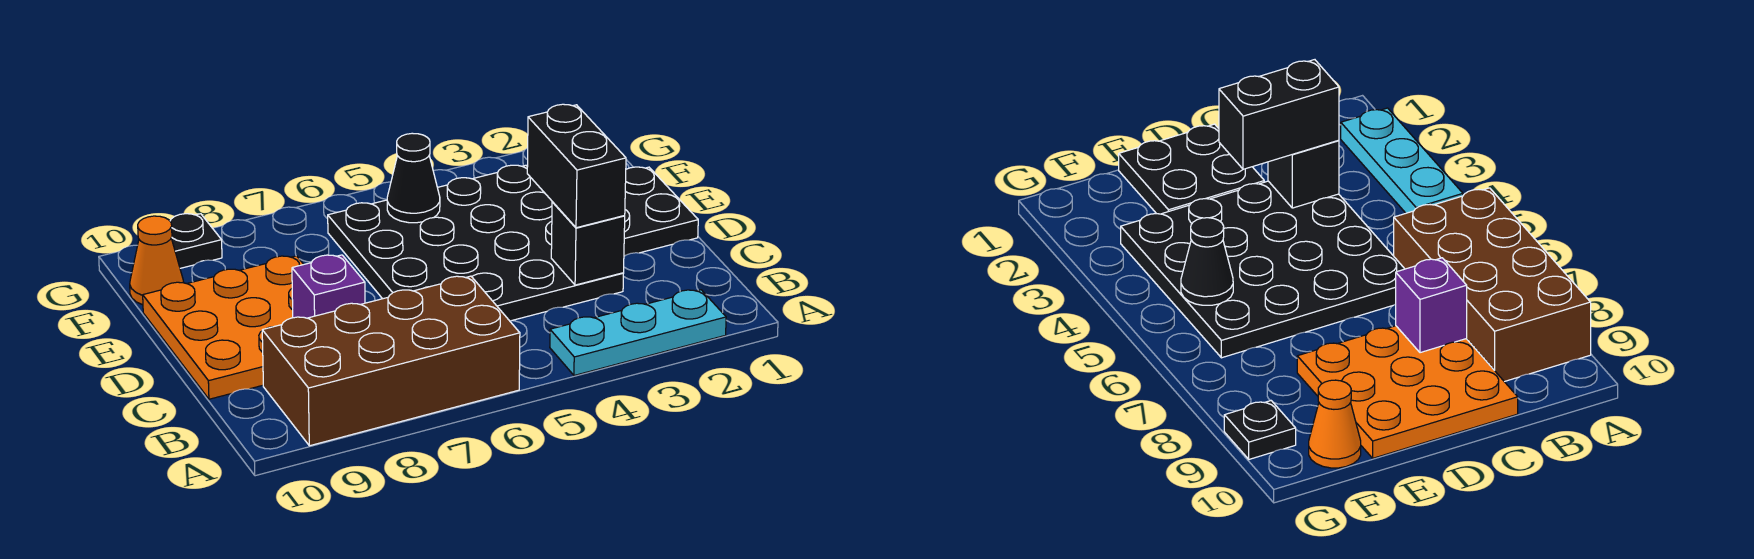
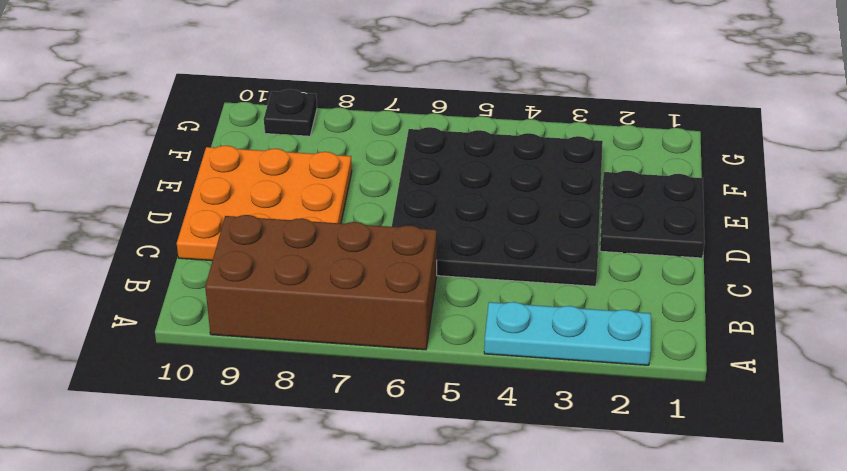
none -> orange cone F10 level 1
none -> black brick C3 level 2

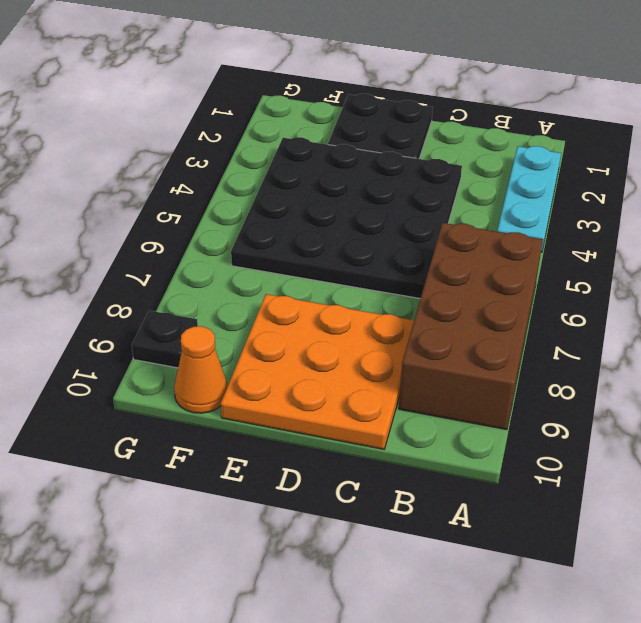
none -> black brick C3 level 2
none -> purple brick C8 level 2

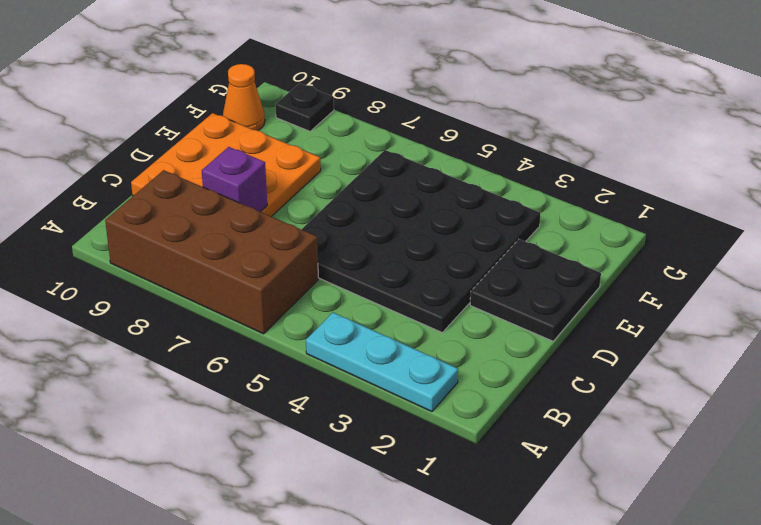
none -> black brick C3 level 2
none -> black cone F5 level 2

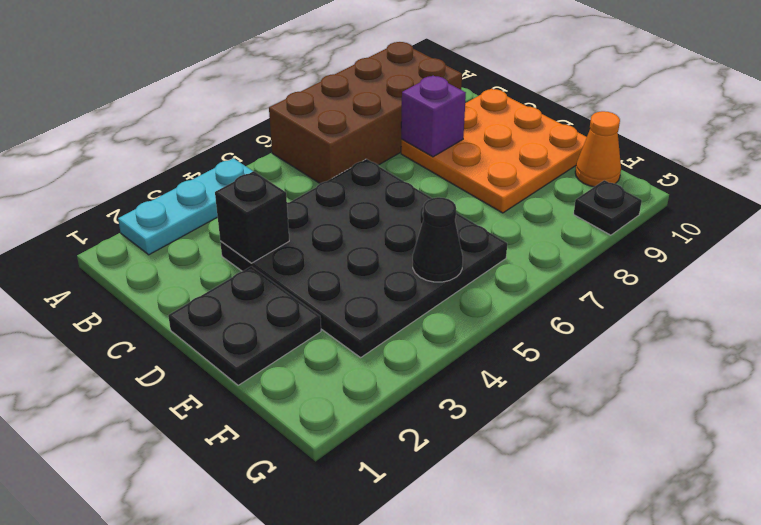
none -> black brick C3:D3 level 3

